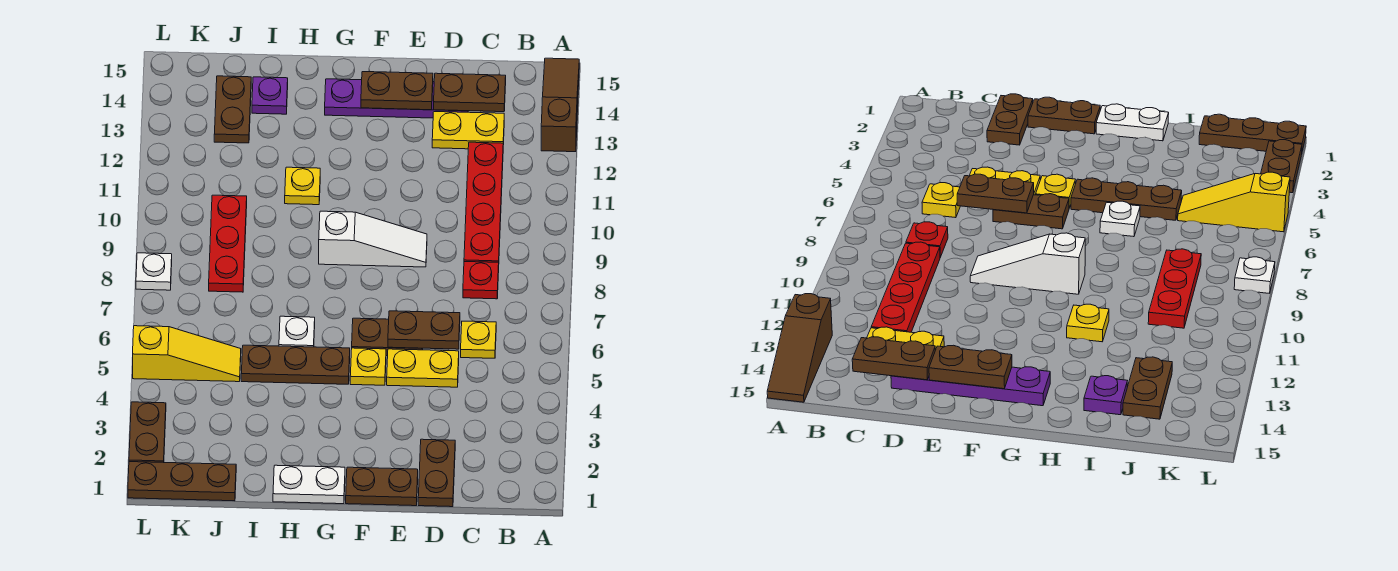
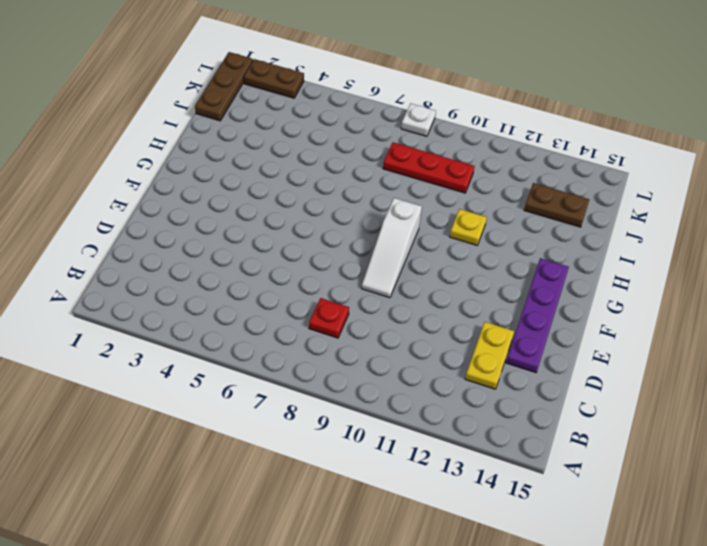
none -> brown slope A13:A15 level 1 top 13
none -> yellow plate C6 level 1
none -> red plate C9:C12 level 1

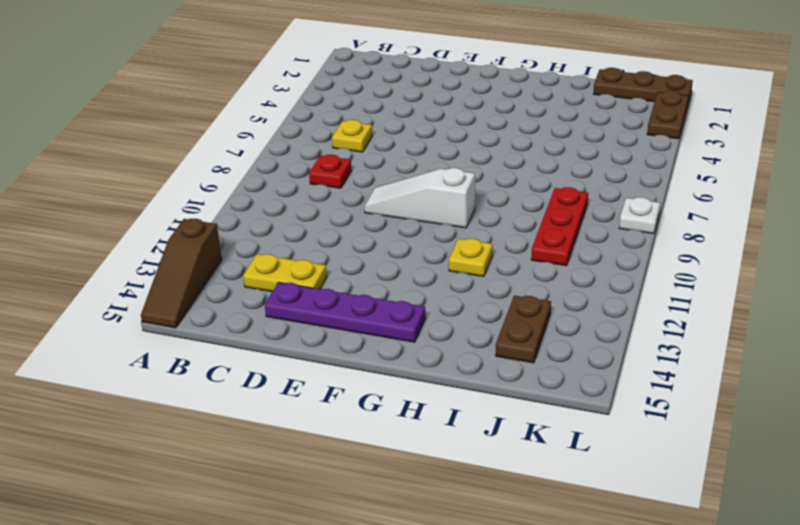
none -> red plate C9:C12 level 1
none -> brown plate D1:D2 level 1
none -> yellow plate D5:E5 level 1

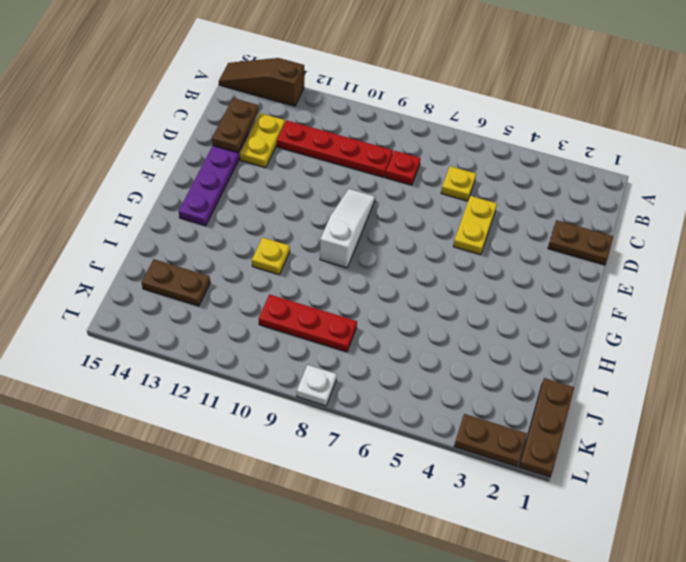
none -> brown plate E1:F1 level 1
none -> brown plate E6:F6 level 1
none -> yellow plate F5 level 1

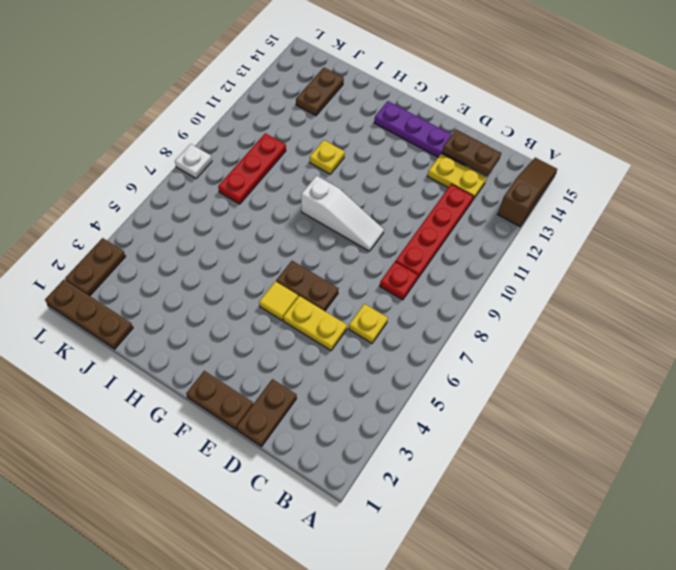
yellow tile F5 level 1 -> yellow plate F5 level 1
none -> white plate G1:H1 level 1
none -> brown plate G5:I5 level 1
none -> white plate H6 level 1

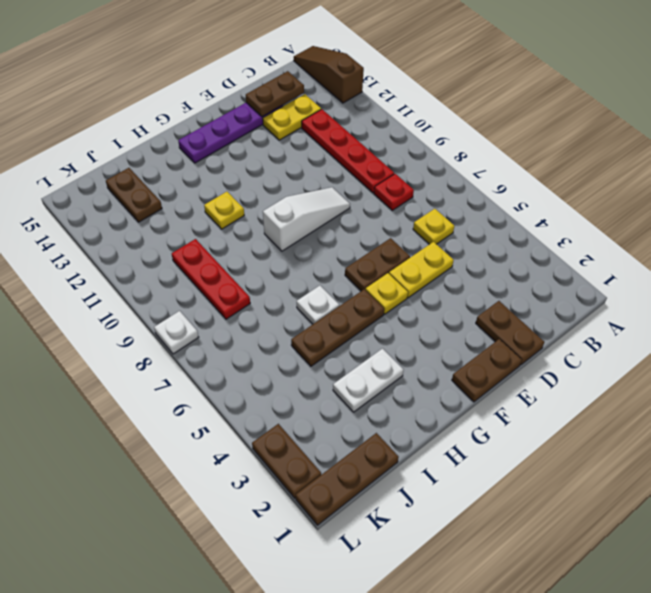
white plate H3:I3 level 1 -> white plate G1:H1 level 1
none -> purple plate I14 level 1
none -> yellow slope J5:L5 level 1 top L
none -> brown plate D6:E6 level 2

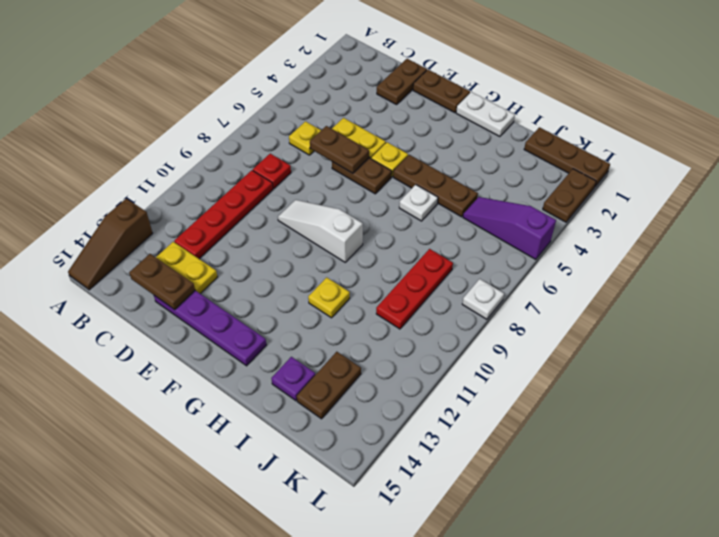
purple slope J5:L5 level 1 top L -> yellow slope J5:L5 level 1 top L
none -> brown plate E14:F14 level 2

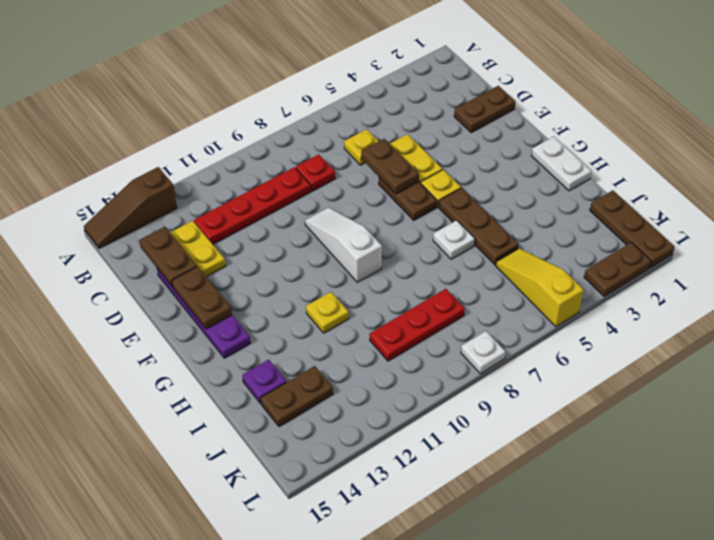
none -> brown plate E1:F1 level 1

